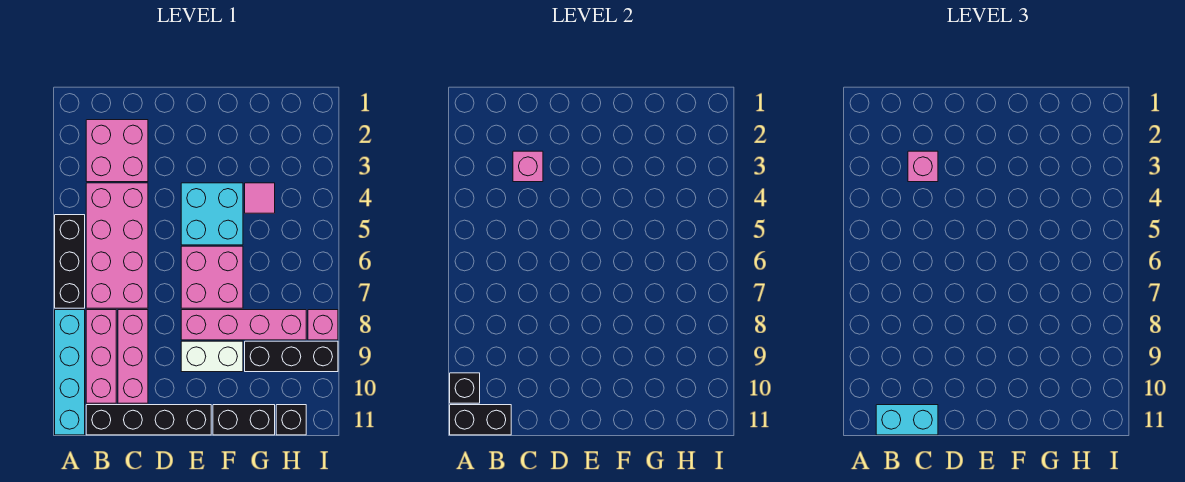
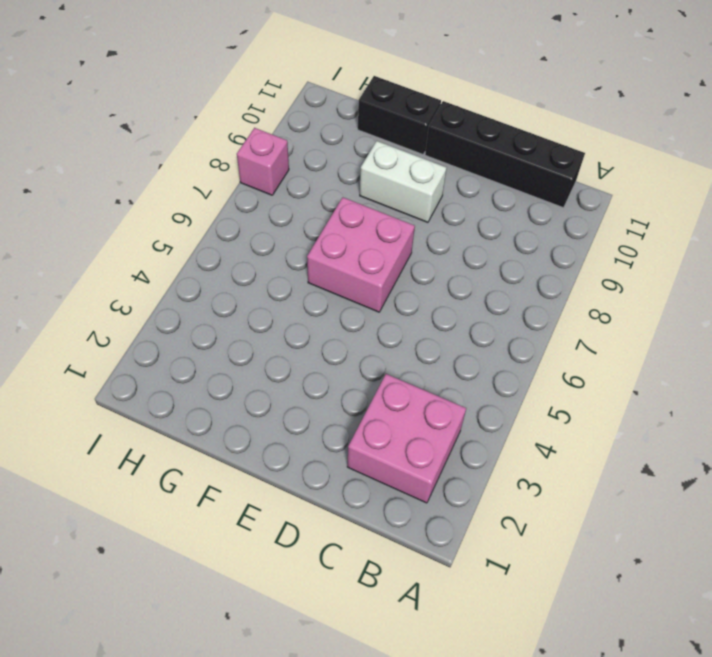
none -> black brick A5:A7 level 1
none -> cyan brick A8:A11 level 1
none -> pink brick B4:C7 level 1

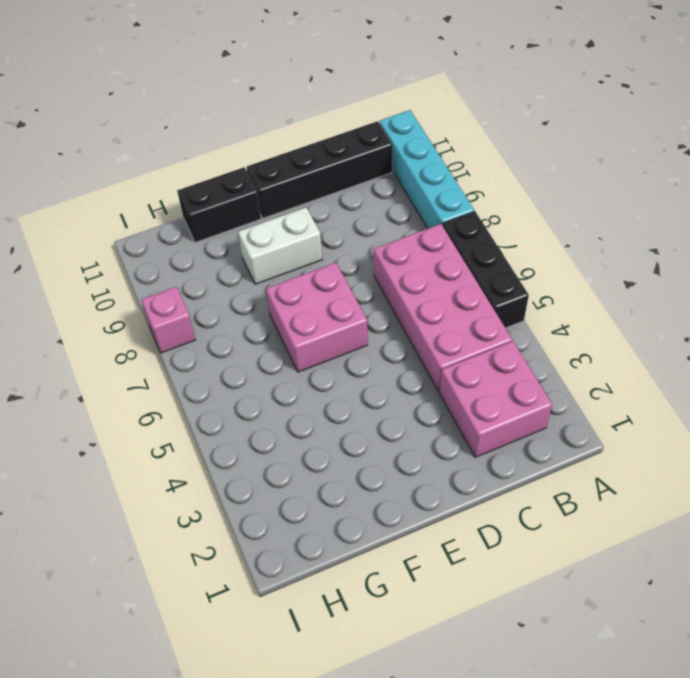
none -> pink brick B8:B10 level 1
none -> pink brick C8:C10 level 1
none -> cyan brick E4:F5 level 1

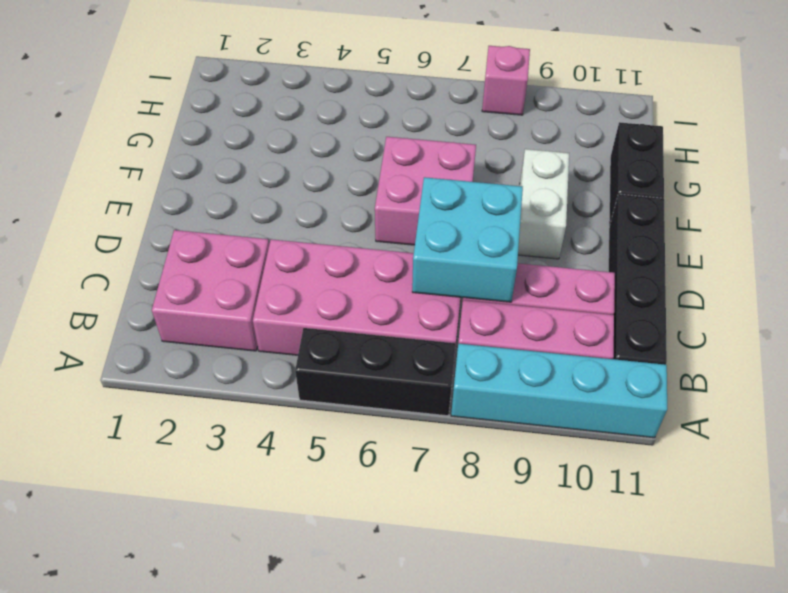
cyan brick C7:D8 level 2 -> cyan brick E4:F5 level 1
none -> pink brick E8:H8 level 1
none -> pink tile G4 level 1
none -> black brick G9:I9 level 1

